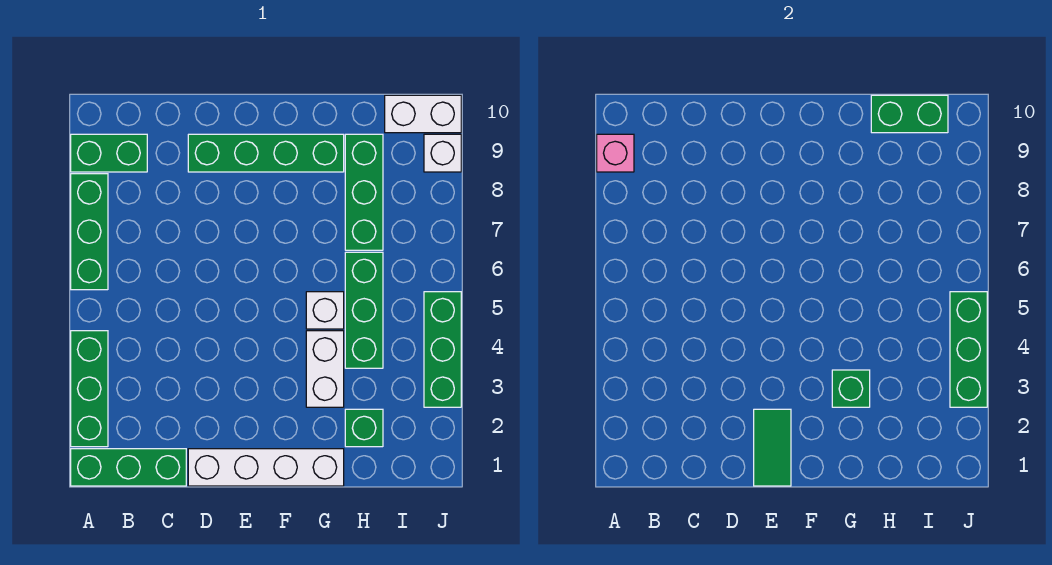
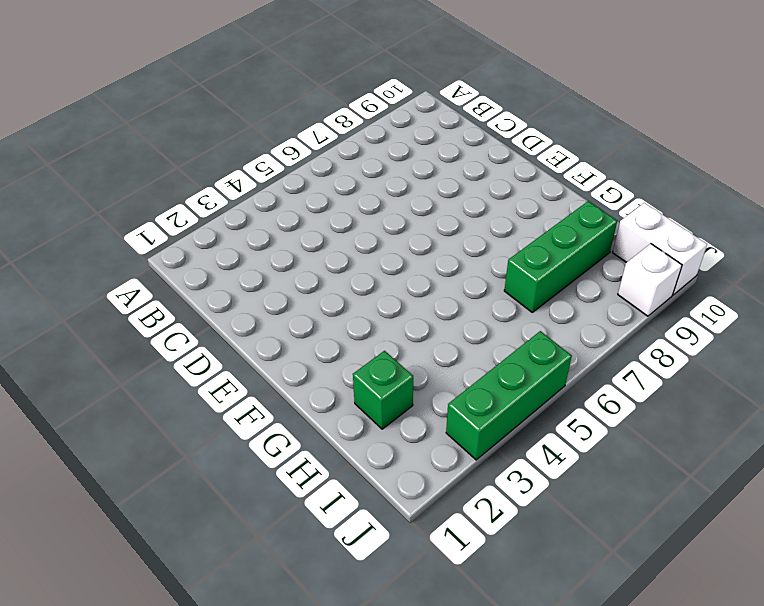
none -> green brick A1:C1 level 1
none -> green brick A2:A4 level 1
none -> green brick A6:A8 level 1

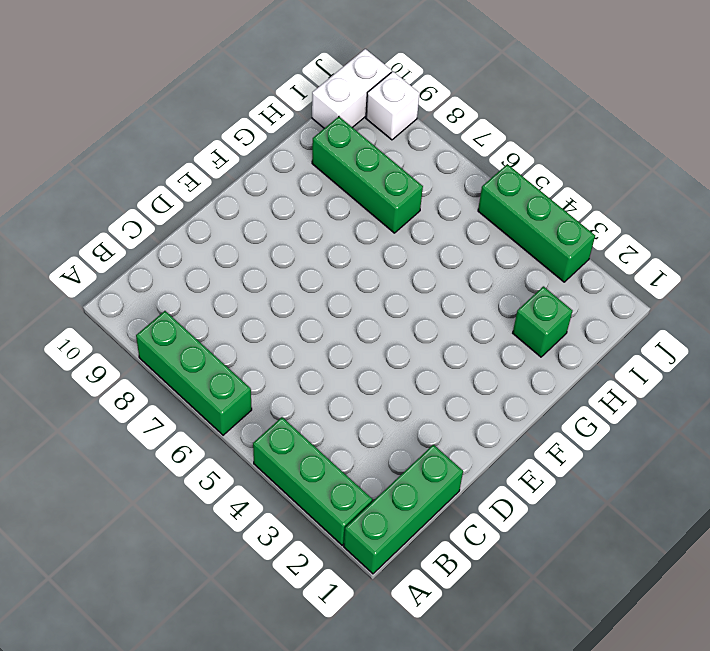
none -> green brick A9:B9 level 1
none -> white brick D1:G1 level 1
none -> green brick D9:G9 level 1

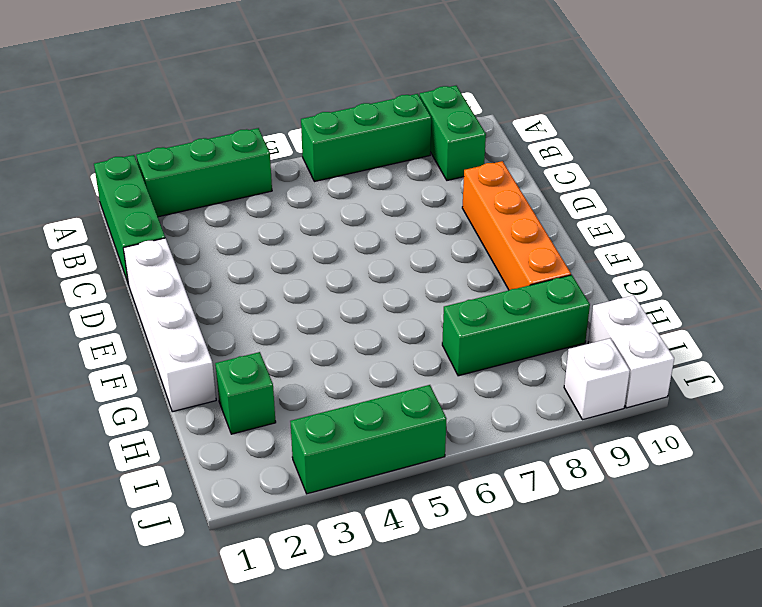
orange brick D9:G9 level 1 -> green brick D9:G9 level 1
none -> white brick G3:G4 level 1
none -> white brick G5 level 1
none -> green brick H4:H6 level 1

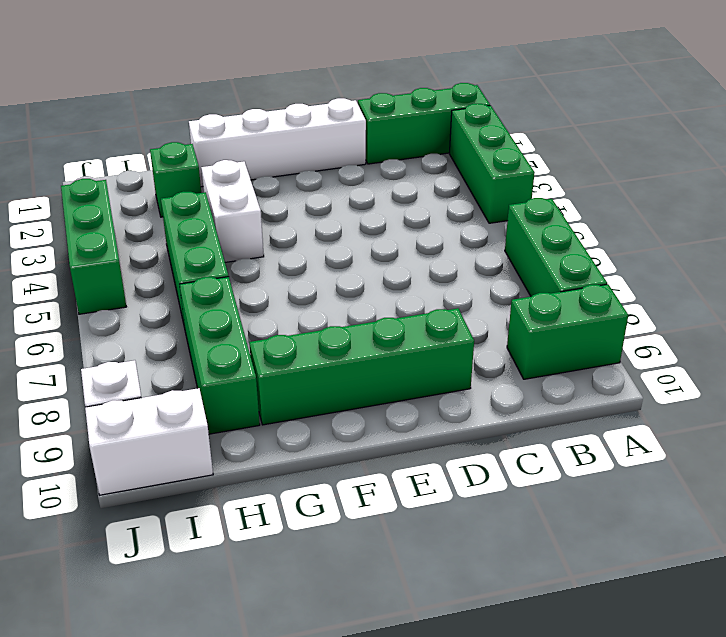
none -> white brick G5 level 1
none -> pink brick A9 level 2
none -> green tile E1:E2 level 2

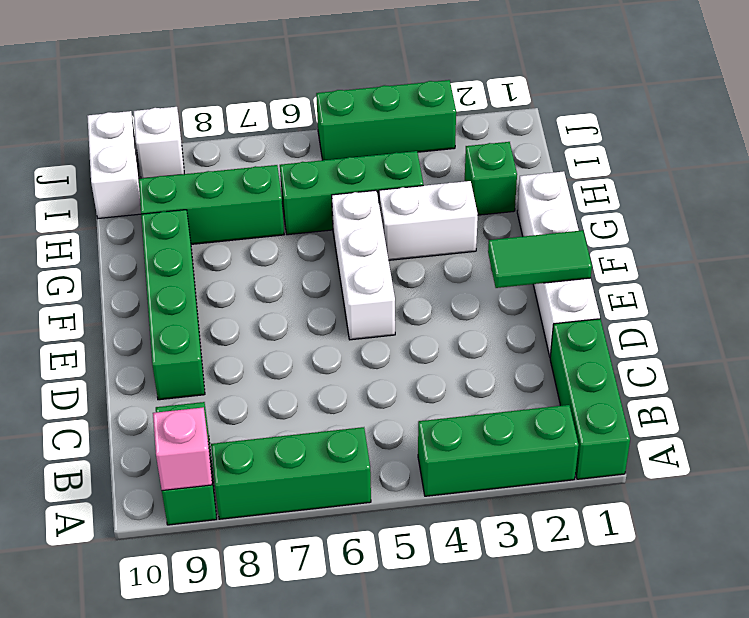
white brick E5:G5 level 1 -> white brick G5 level 1
none -> green brick G3 level 2
none -> green brick H10:I10 level 2
none -> green brick J3:J5 level 2

